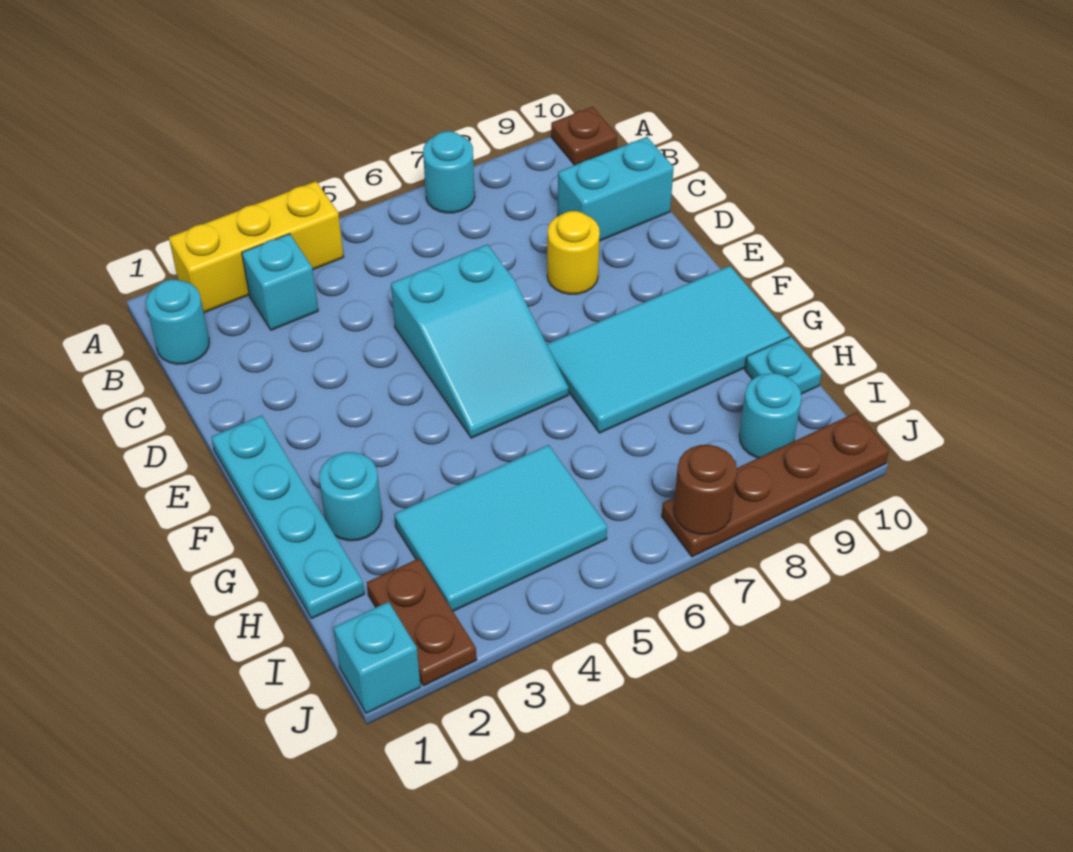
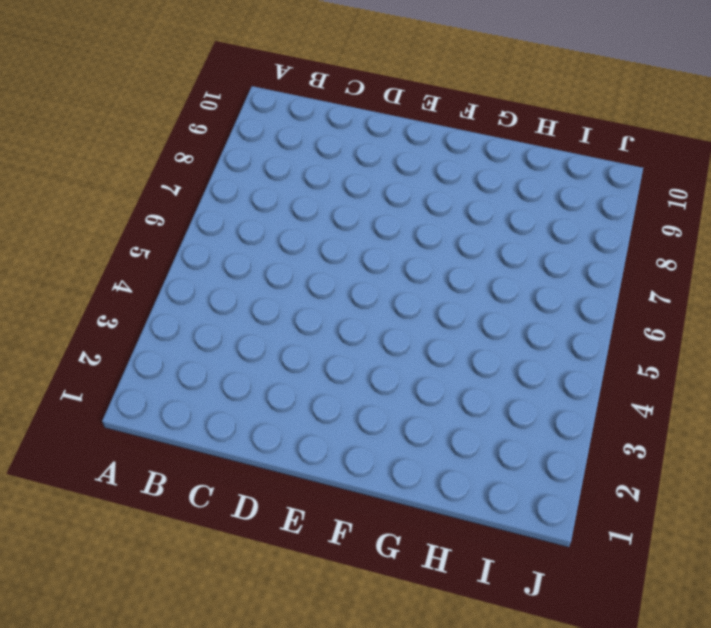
none -> yellow brick A2:A4 level 1
none -> cyan round brick A7 level 1
none -> brown plate A10 level 1

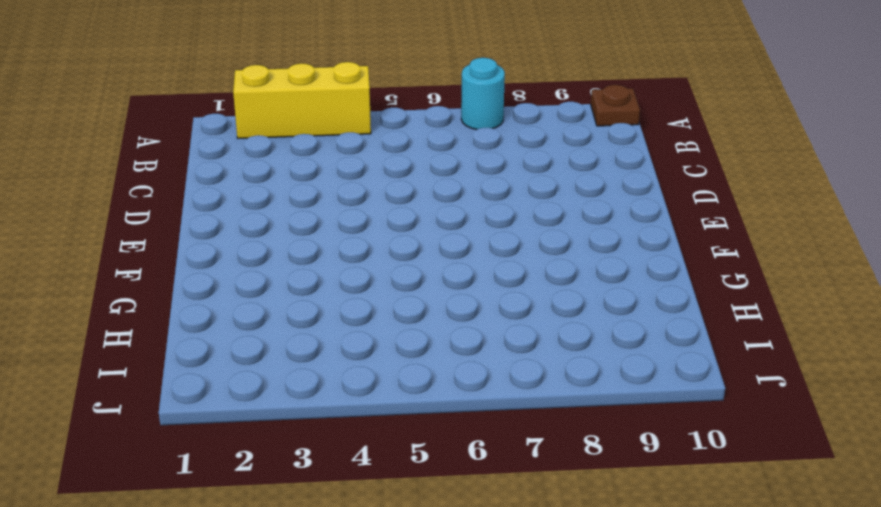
none -> cyan round brick B1 level 1
none -> cyan brick B3 level 1
none -> cyan brick C9:C10 level 1

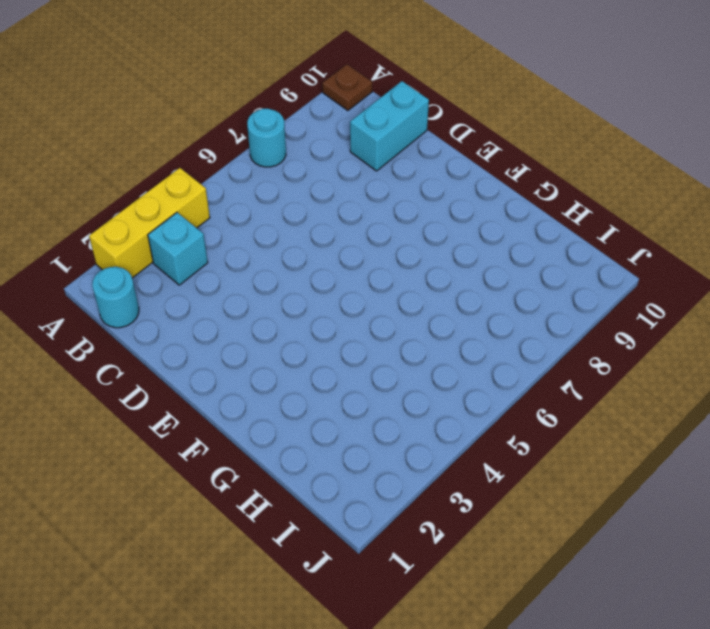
none -> cyan slope D5:F6 level 1 top D
none -> yellow round brick D8 level 1
none -> cyan plate E1:H1 level 1

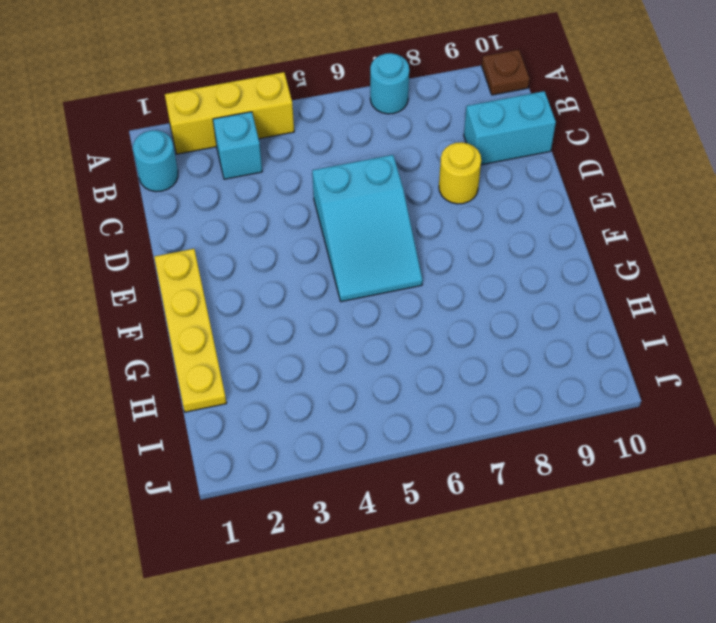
yellow plate E1:H1 level 1 -> cyan plate E1:H1 level 1
none -> cyan tile F7:G10 level 1
none -> cyan round brick G2 level 1
none -> cyan tile H3:I5 level 1

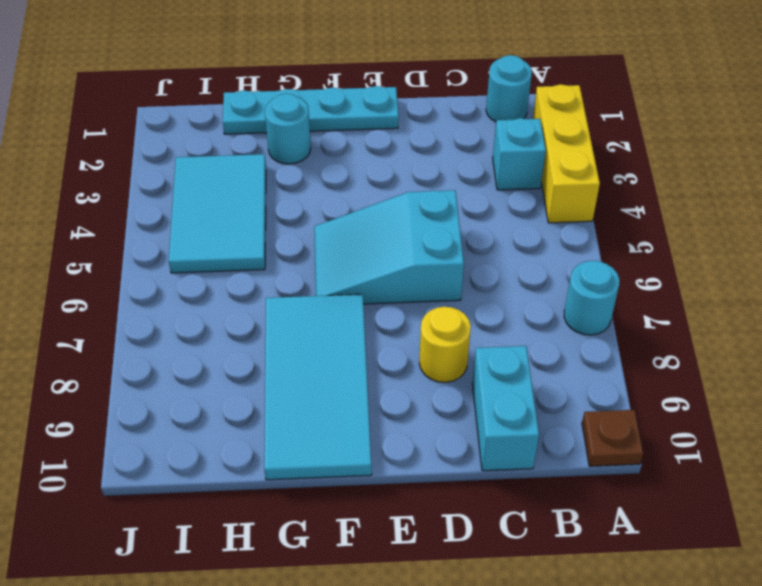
none -> cyan plate H10 level 1
none -> brown plate I2:J2 level 1
none -> cyan round brick I9 level 1

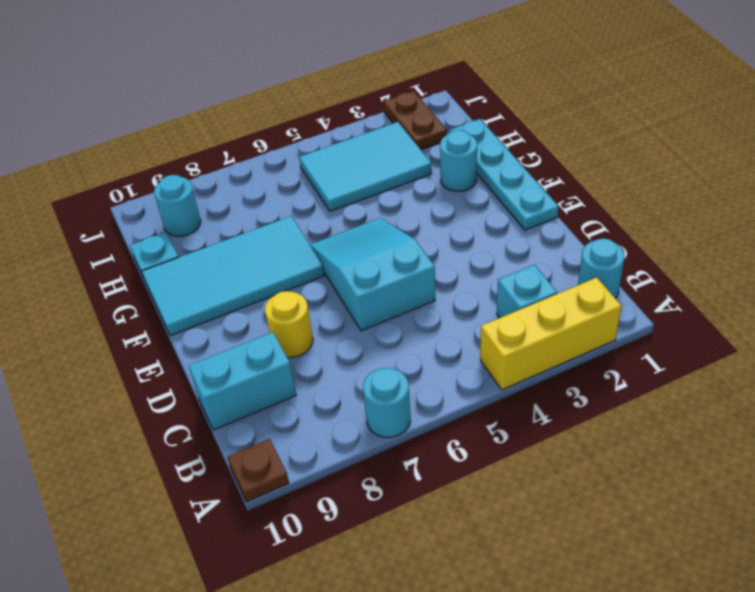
none -> cyan brick J1 level 1
none -> brown plate J7:J10 level 1
none -> brown round brick J7 level 2

